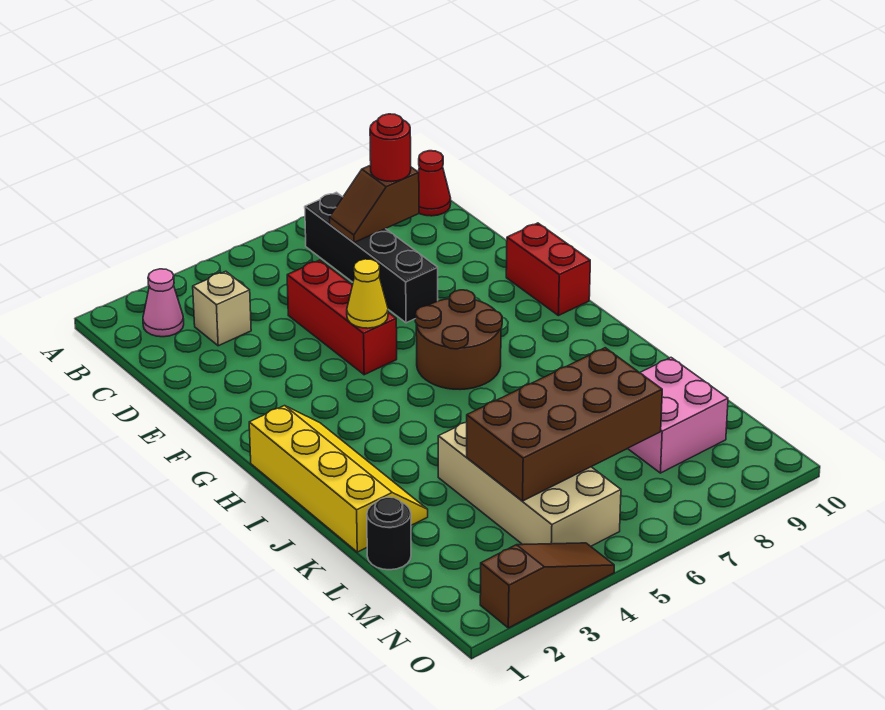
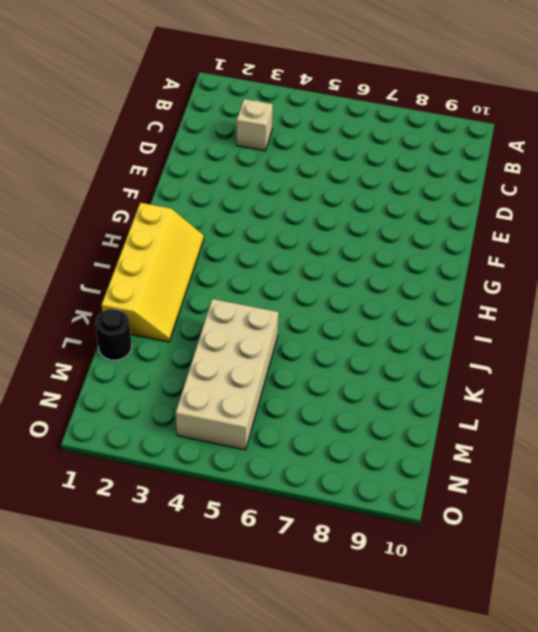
none -> pink cone B2 level 1
none -> black brick B7:E7 level 1
none -> red cone B10 level 1

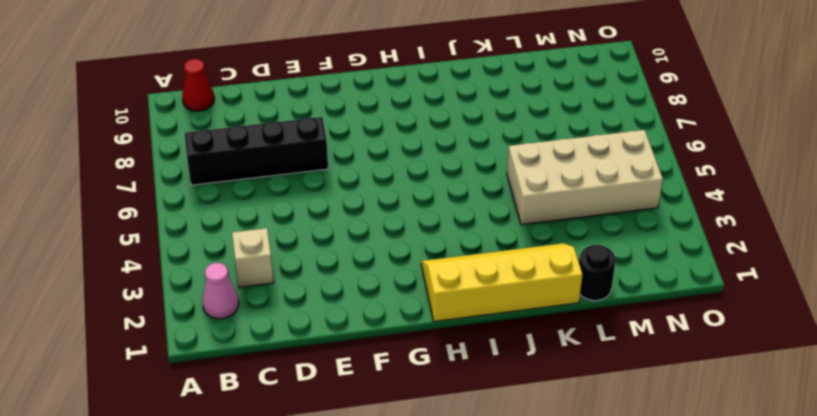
none -> red brick D5:F5 level 1
none -> red brick F10:G10 level 1
none -> brown round brick G6:H7 level 1

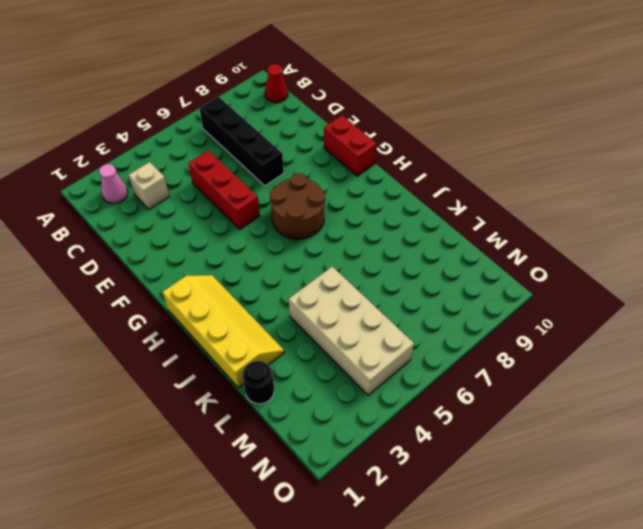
none -> pink brick L8:M9 level 1
none -> brown slope O2:O4 level 1 top 2
none -> brown slope C7:C8 level 2 top 8

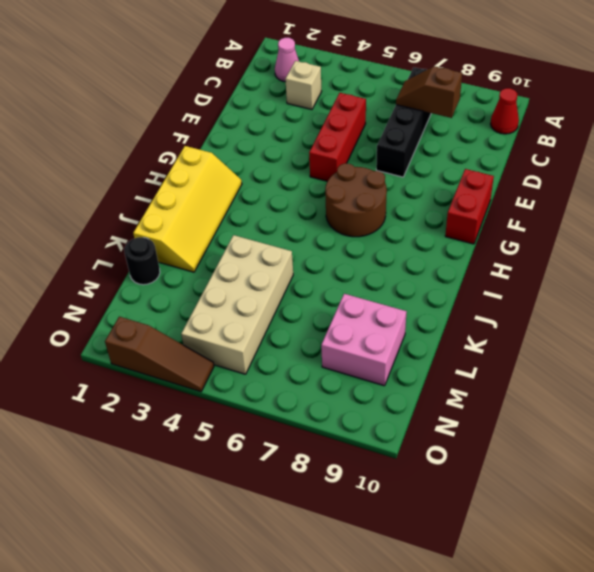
none -> yellow cone F5 level 2
none -> brown brick L4:M7 level 2
none -> red round brick C8 level 3

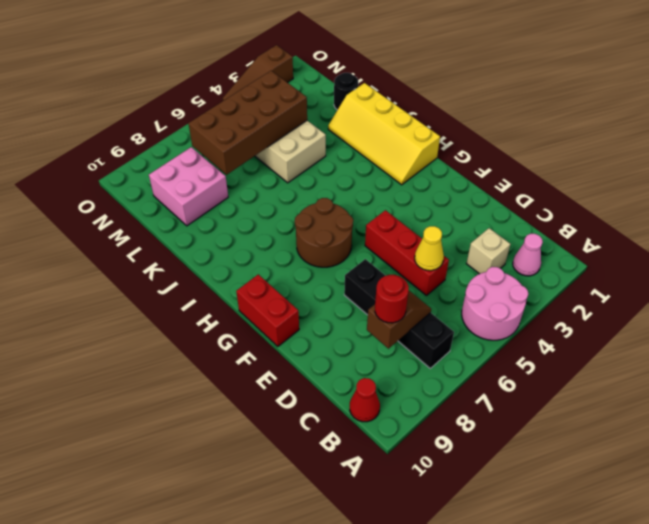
pink round brick A4:B5 level 1 -> none
yellow cone D5 level 2 -> yellow cone F5 level 2

